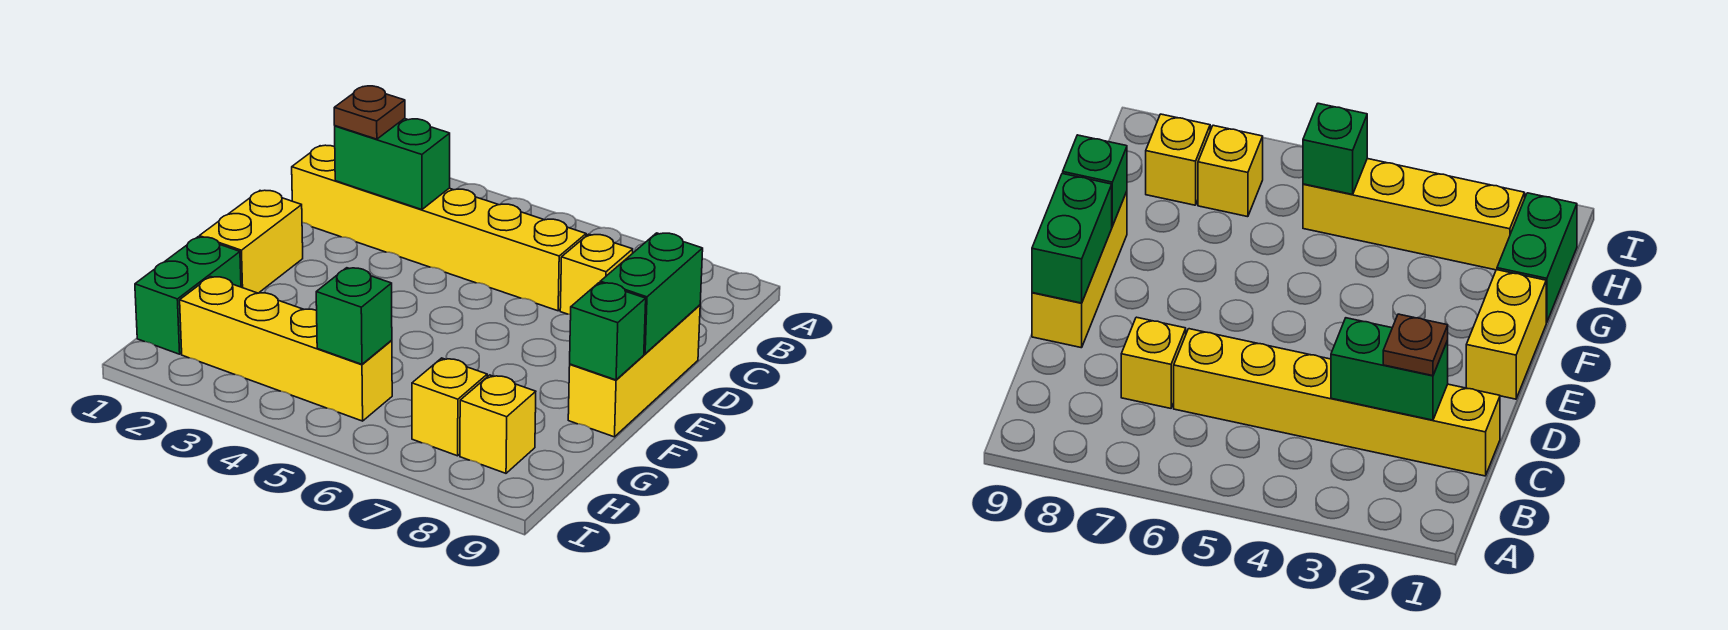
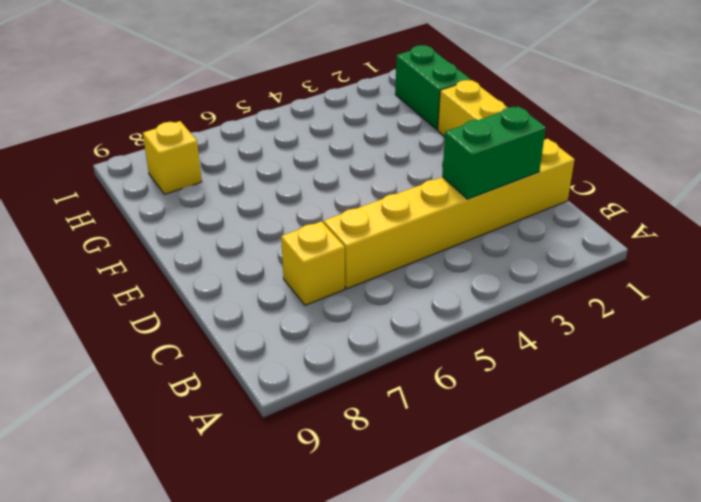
none -> yellow brick D9:F9 level 1
none -> yellow brick H2:H5 level 1
none -> yellow brick H7 level 1

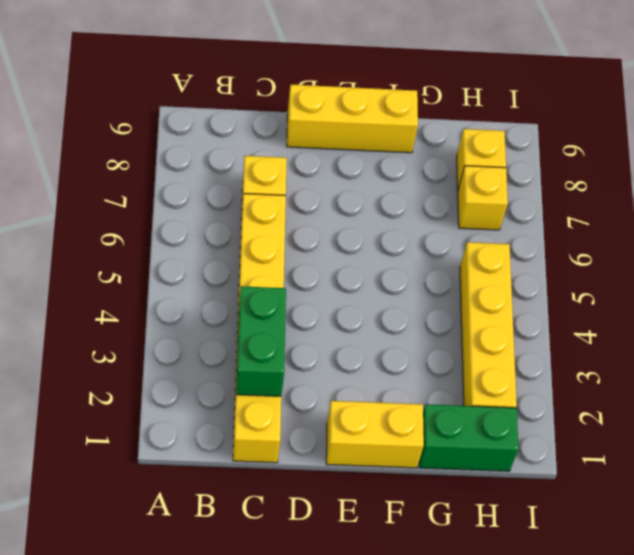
none -> green brick D9:E9 level 2
none -> green brick F9 level 2
none -> green brick H5 level 2

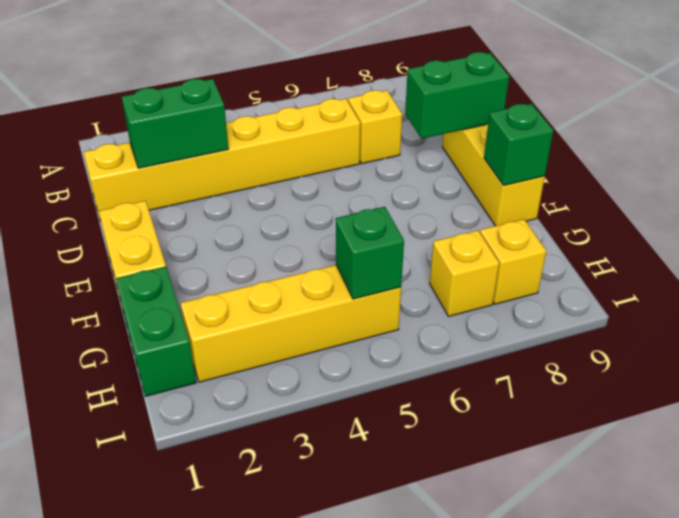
green brick D8:D9 level 2 -> green brick D9:E9 level 2
none -> brown plate C2 level 3

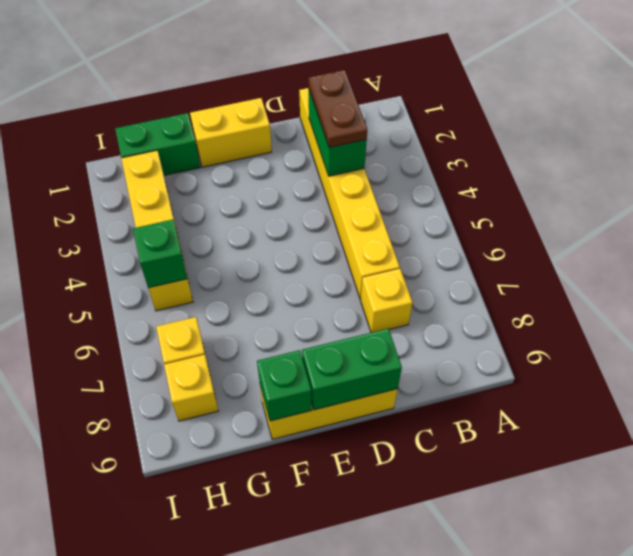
brown plate C2:C3 level 3 -> brown plate C2 level 3

